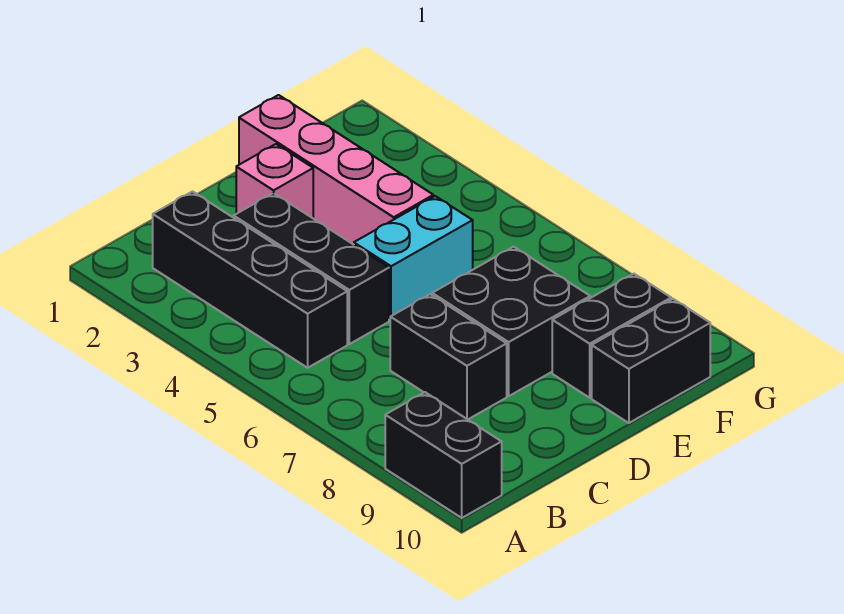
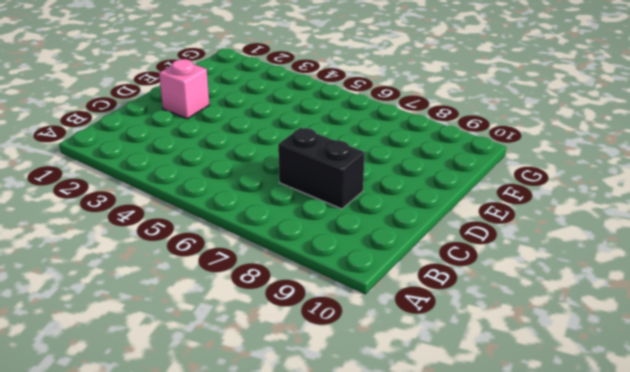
none -> black brick A9:A10 level 1
none -> black brick B2:B5 level 1

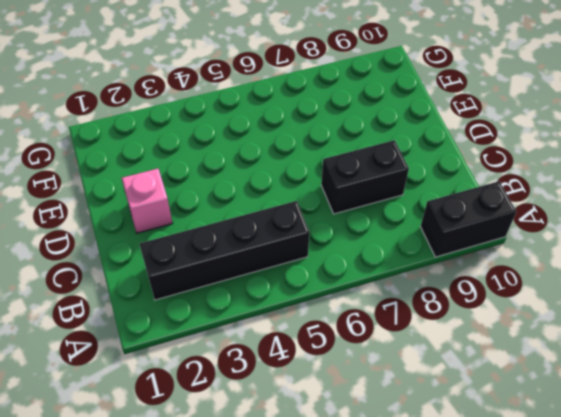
none -> black brick C3:C5 level 1
none -> cyan brick D5:E5 level 1

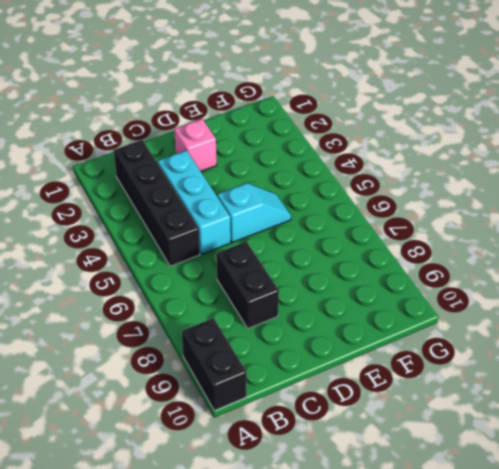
cyan brick C3:C5 level 1 -> black brick C3:C5 level 1
cyan slope D5:E5 level 1 top D -> cyan brick D5:E5 level 1
none -> black brick D7:E8 level 1
none -> pink brick E1:E4 level 1

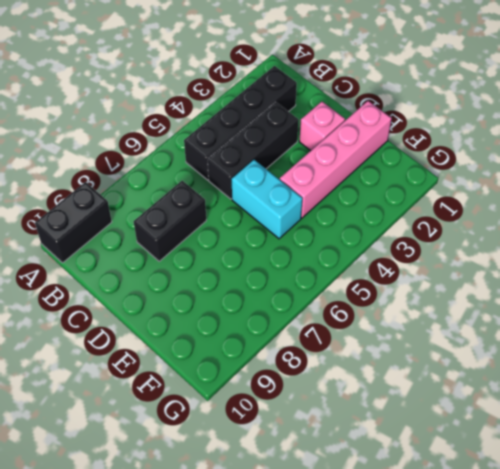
none -> black brick D7:E8 level 1
none -> black brick E9:F9 level 1

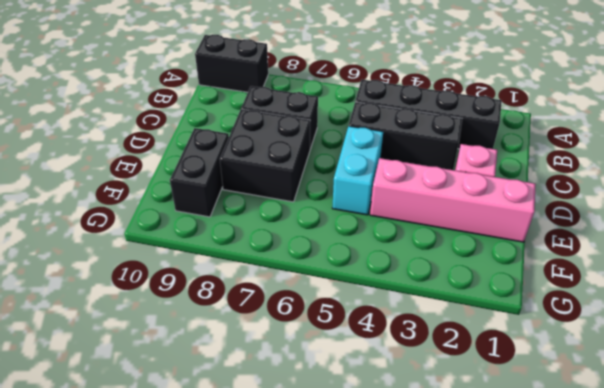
none -> black brick E10:F10 level 1

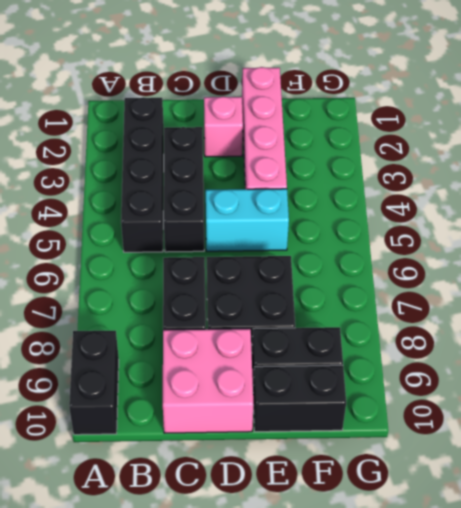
pink brick C9:D10 level 1 -> none

